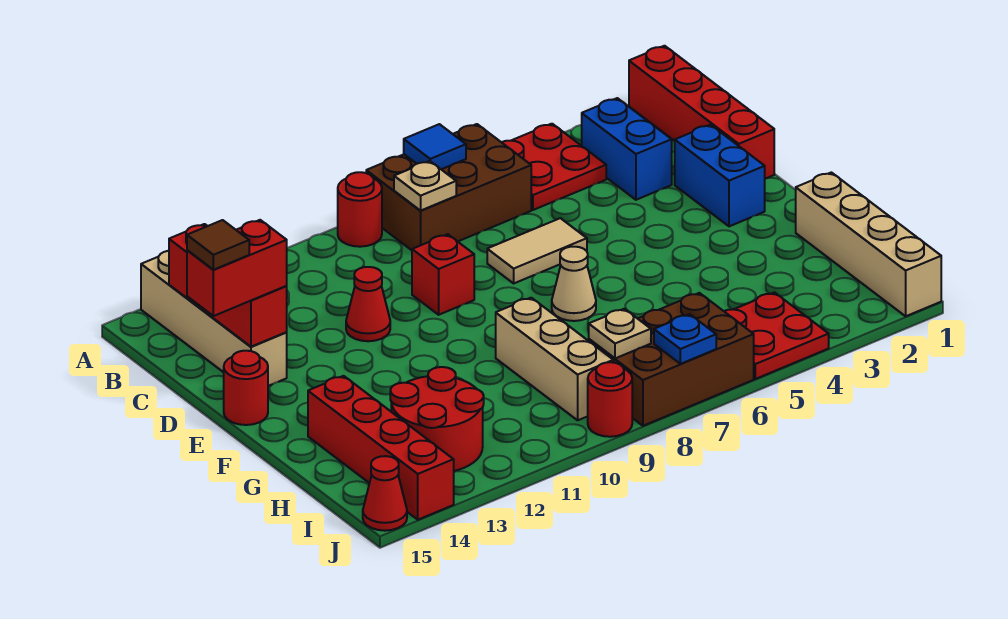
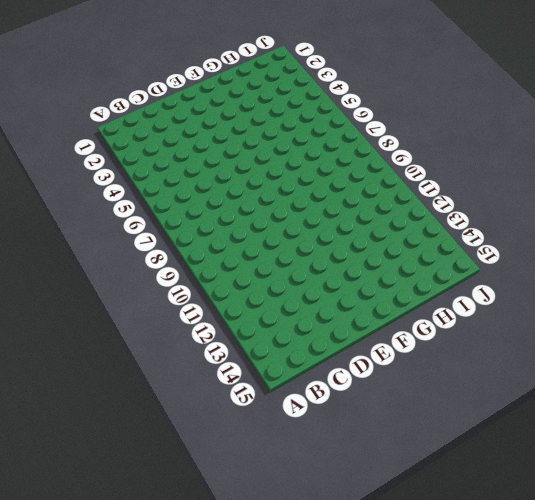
none -> red brick A1:D1 level 1
none -> red plate A4:B5 level 1
none -> brown brick A6:B8 level 1

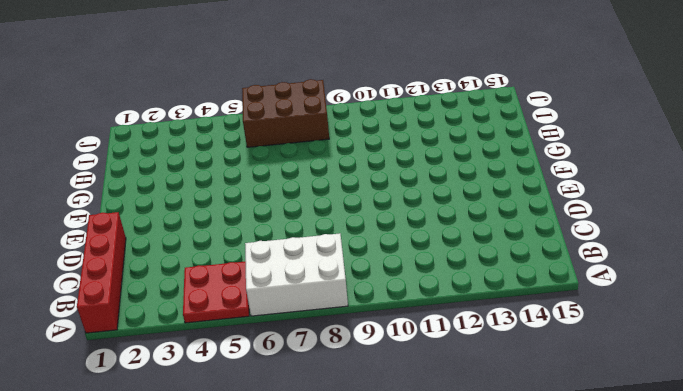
white brick A6:B8 level 1 -> brown brick A6:B8 level 1
none -> red round brick A9 level 1
none -> tan brick A14:D14 level 1
none -> blue brick B3:C3 level 1

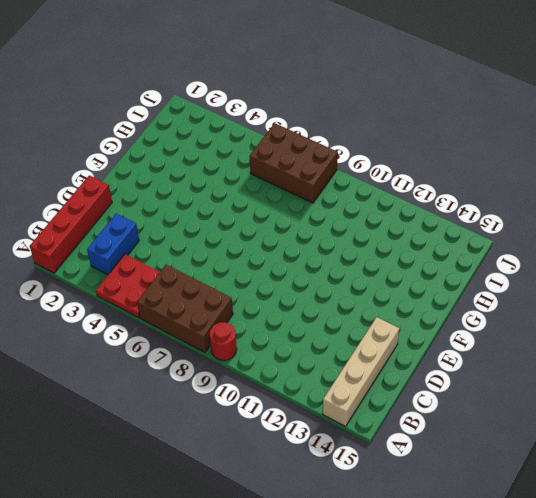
none -> blue brick D2:E2 level 1
none -> tan tile D6:D7 level 1
none -> red brick D9 level 1

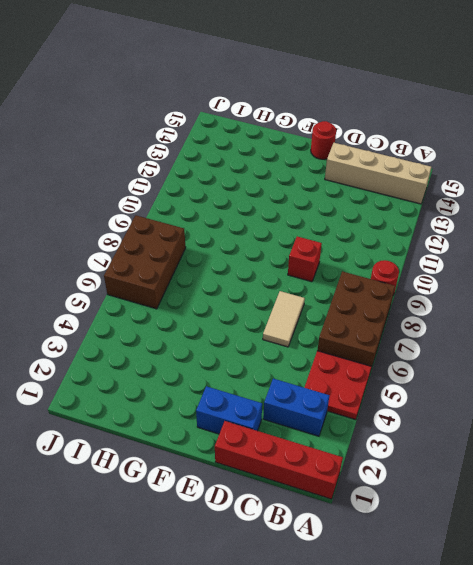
none -> red cone D11 level 1
none -> tan cone F7 level 1
none -> tan brick G1:J1 level 1

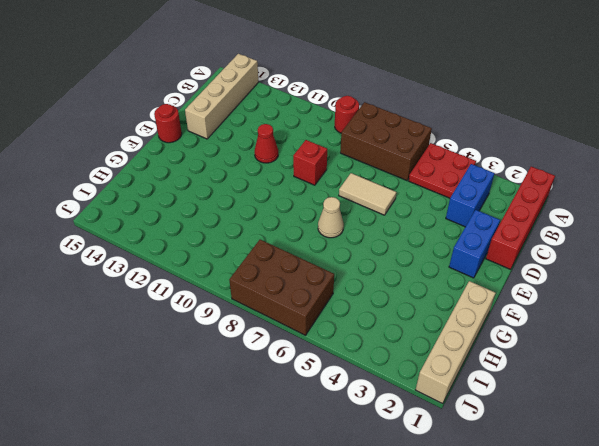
none -> tan brick G9:I9 level 1
none -> red brick G14:J14 level 1
none -> red round brick H12:I13 level 1

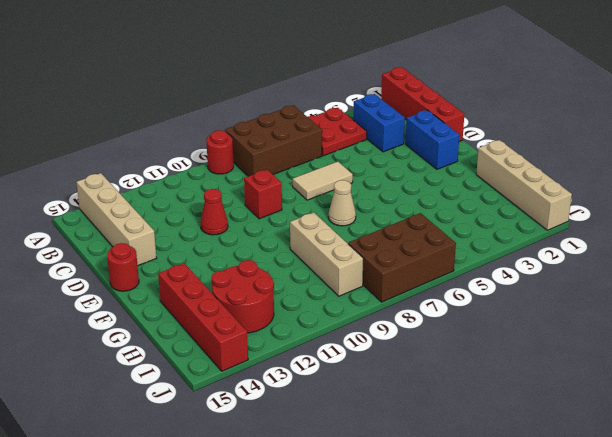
none -> red plate I4:J5 level 1
none -> red round brick J9 level 1
none -> red cone J15 level 1

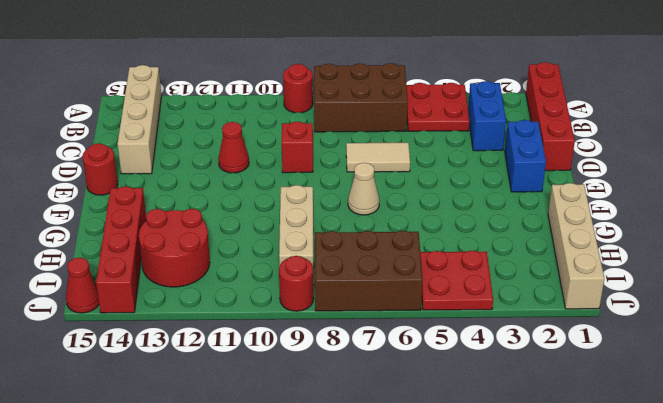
none -> blue tile A7 level 2
none -> tan plate B8 level 2
none -> red brick B14:D14 level 2

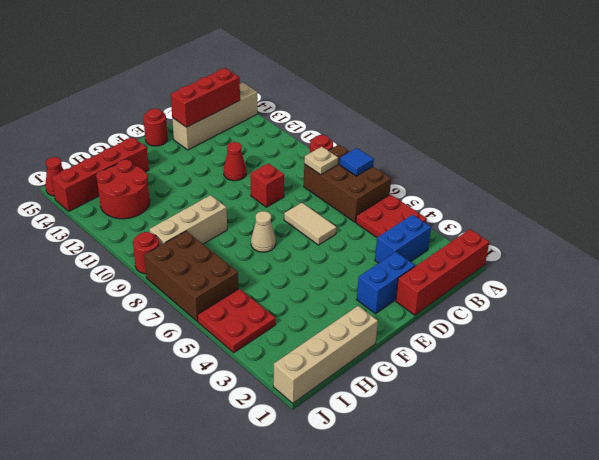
none -> tan plate I8 level 2
none -> blue plate J7 level 2
none -> red brick D14:D15 level 3

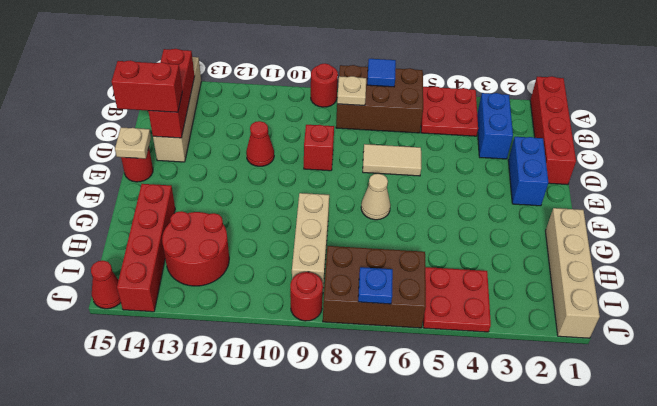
tan plate E15 level 2 -> tan plate I8 level 2
none -> brown tile D15 level 4

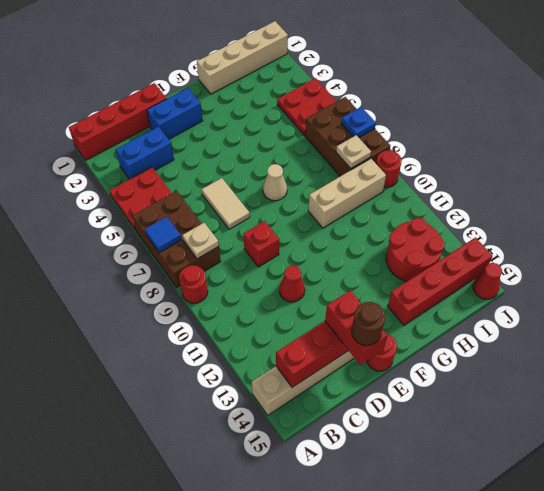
brown round brick D15 level 4 -> brown tile D15 level 4

